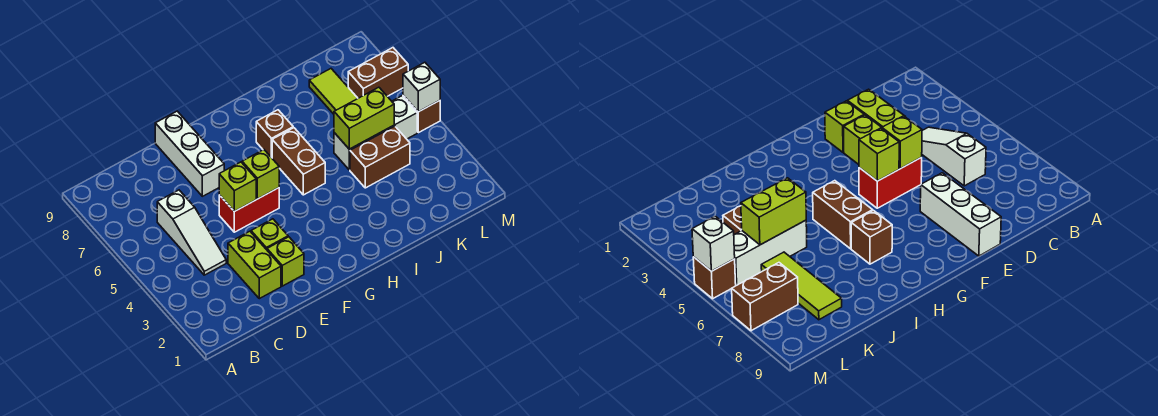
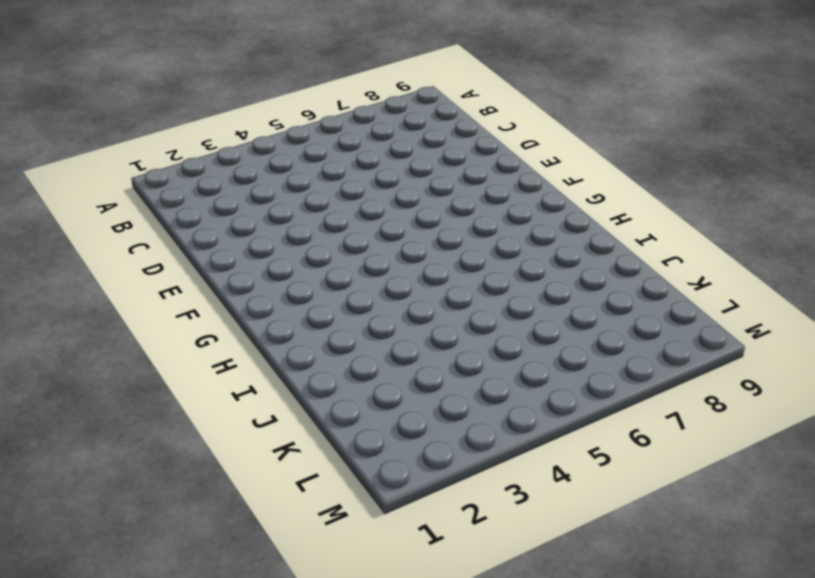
none -> white slope C4:C6 level 1 top 6
none -> lime brick D2:D3 level 1
none -> lime brick E2 level 1

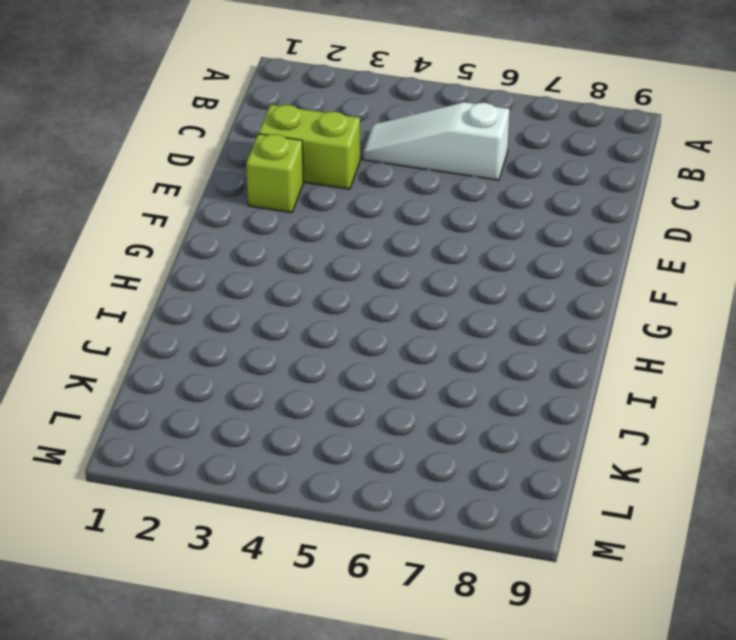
none -> lime brick E3 level 1
none -> red brick E5:F5 level 1
none -> white brick E7:E9 level 1

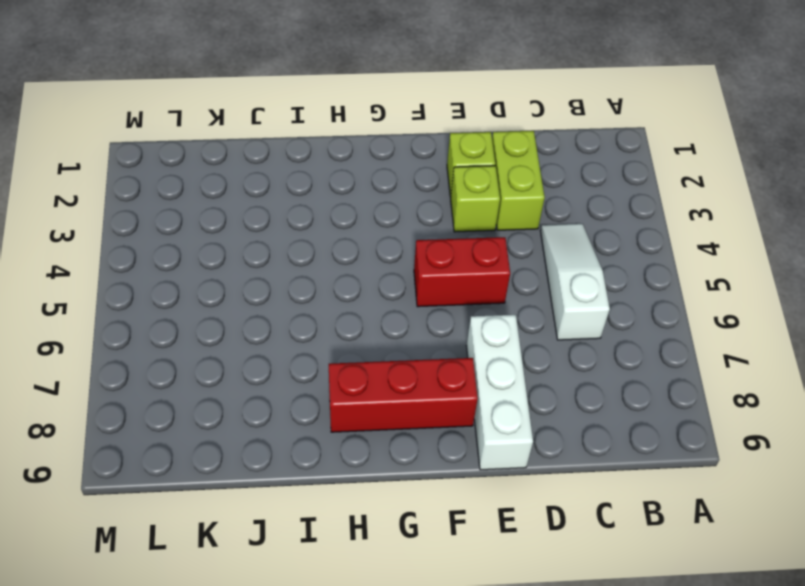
red brick F8:H8 level 1 -> none
none -> brown brick H5:H6 level 1
none -> brown brick H7 level 1
none -> brown brick J4:K4 level 1

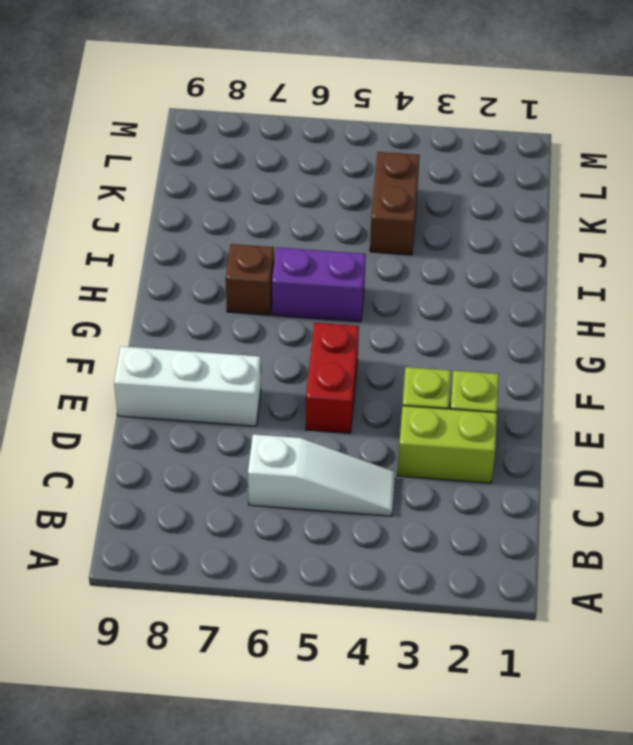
purple brick H5:H6 level 1 -> brown brick H5:H6 level 1
none -> white brick J5:L5 level 1
none -> lime tile K6:K8 level 1
none -> brown brick L7:M7 level 1

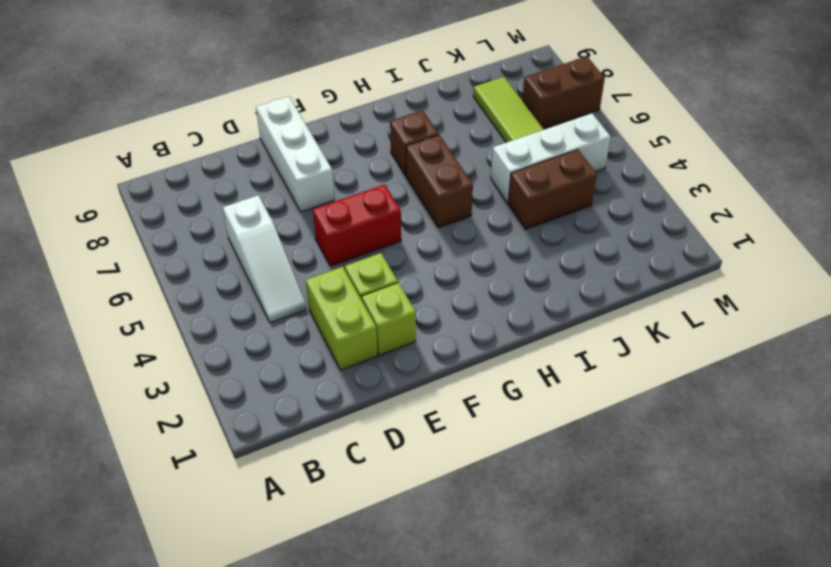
none -> brown brick M5 level 1
none -> lime brick E5 level 2
none -> lime brick F5 level 2

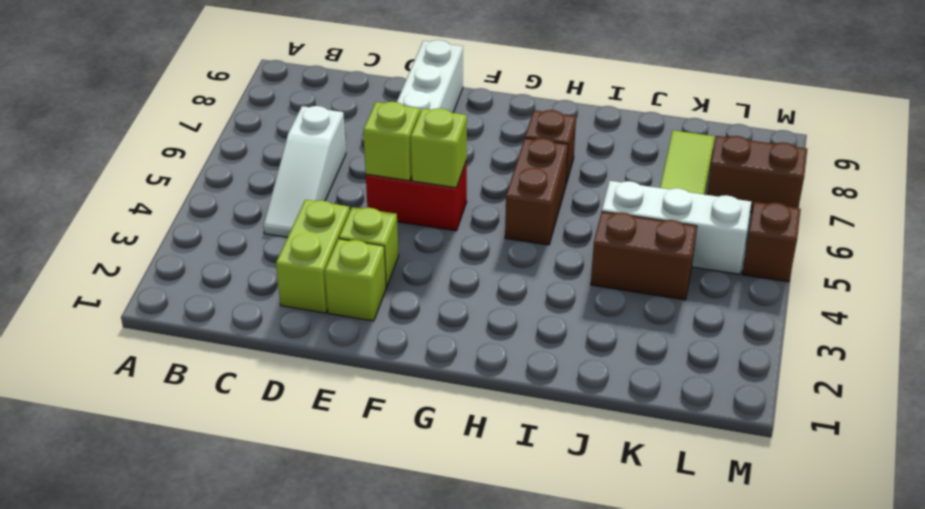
none -> lime brick J5:K5 level 2
none -> white brick M5 level 2

